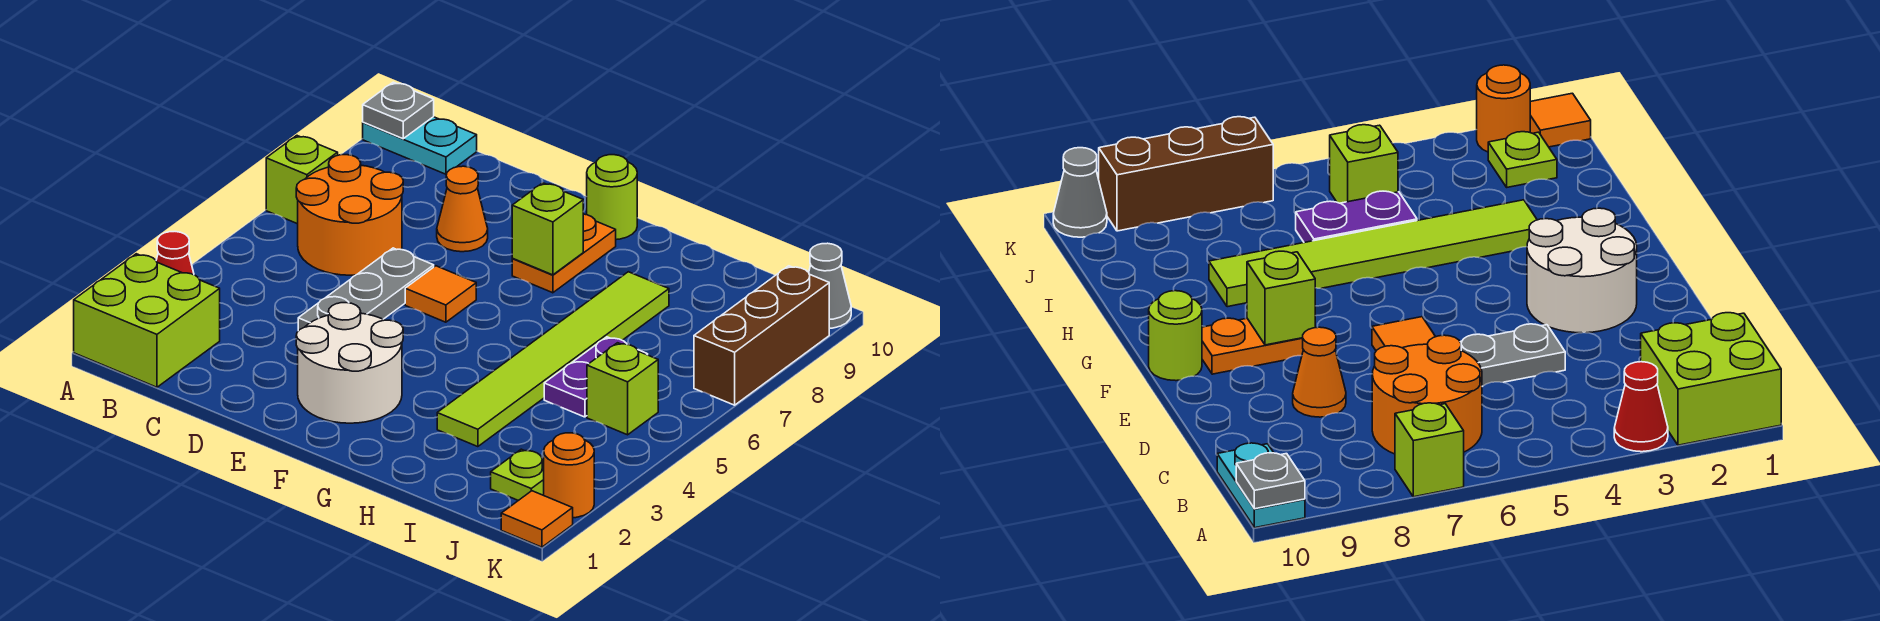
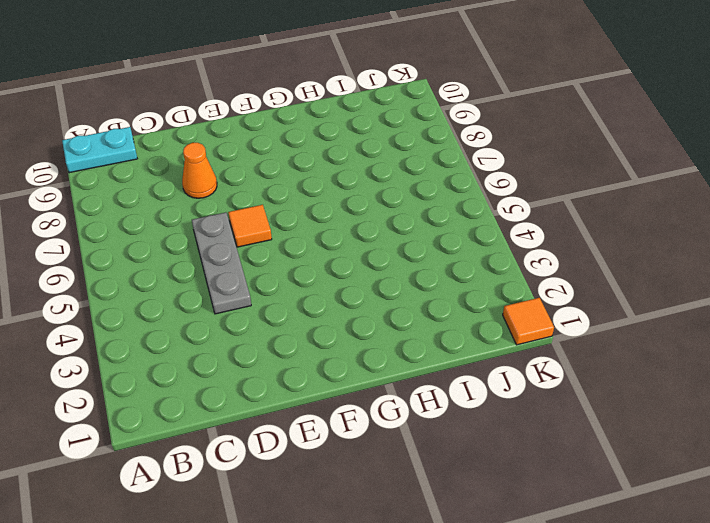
none -> lime brick A1:B2 level 1
none -> red cone A3 level 1
none -> lime brick A7 level 1

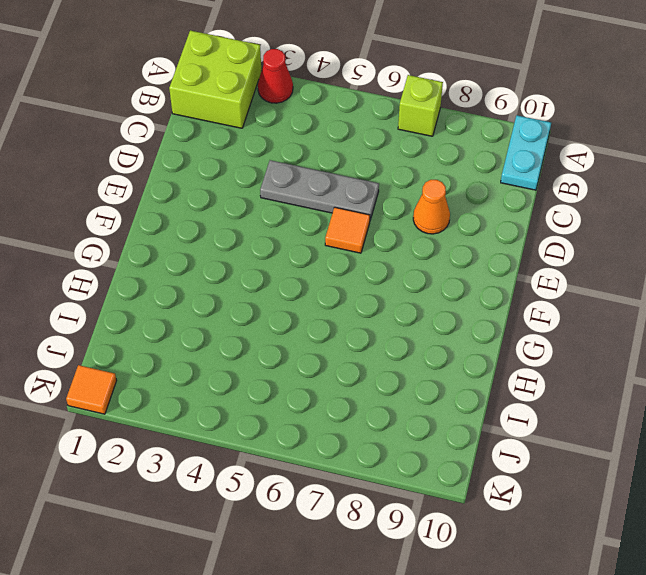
none -> orange round brick B6:C7 level 1
none -> white round brick E2:F3 level 1
none -> orange plate F8:F9 level 1

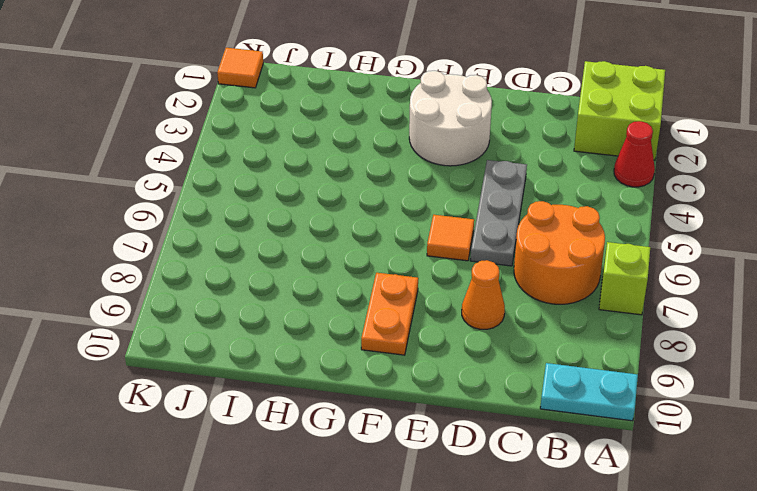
none -> lime round brick F10 level 1
none -> lime tile H3:H8 level 1
none -> purple plate I5:I6 level 1

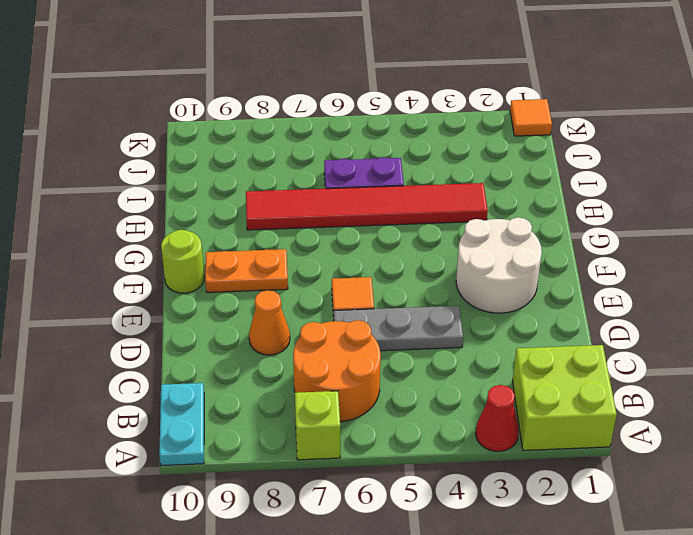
red tile H3:H8 level 1 -> lime tile H3:H8 level 1
none -> lime plate J2 level 1
none -> lime brick J5 level 1
none -> orange round brick K2 level 1

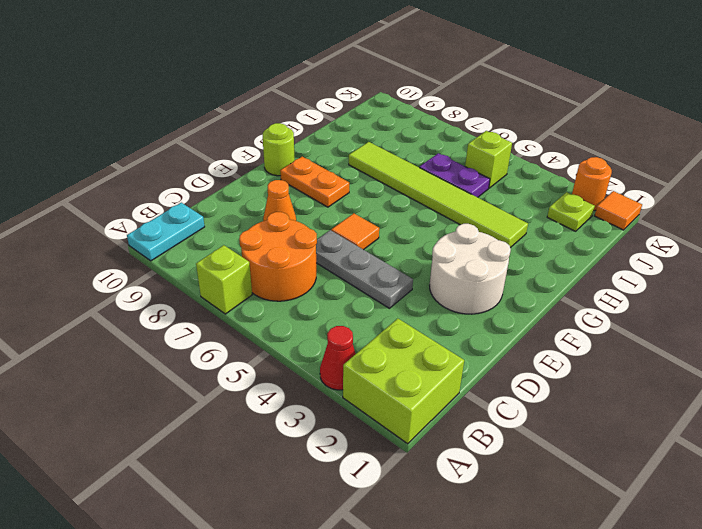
none -> brown brick K7:K9 level 1
none -> grey cone K10 level 1
none -> grey plate A10 level 2

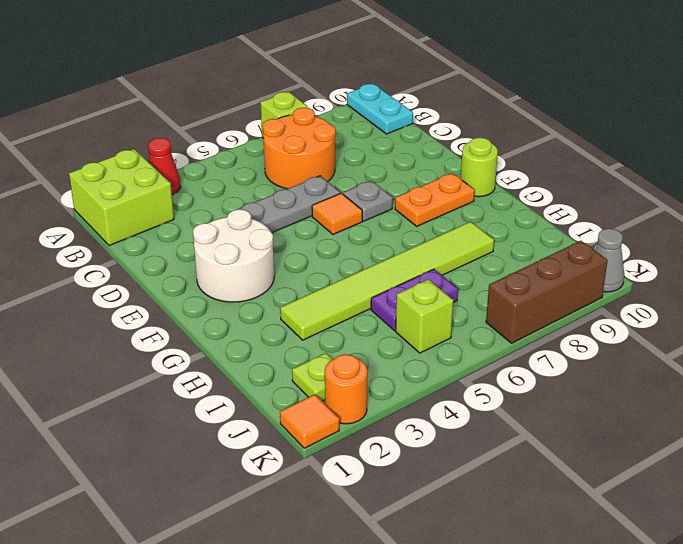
grey plate E7 level 1 -> grey plate A10 level 2
none -> orange cone D8 level 1
none -> lime brick F8 level 2

